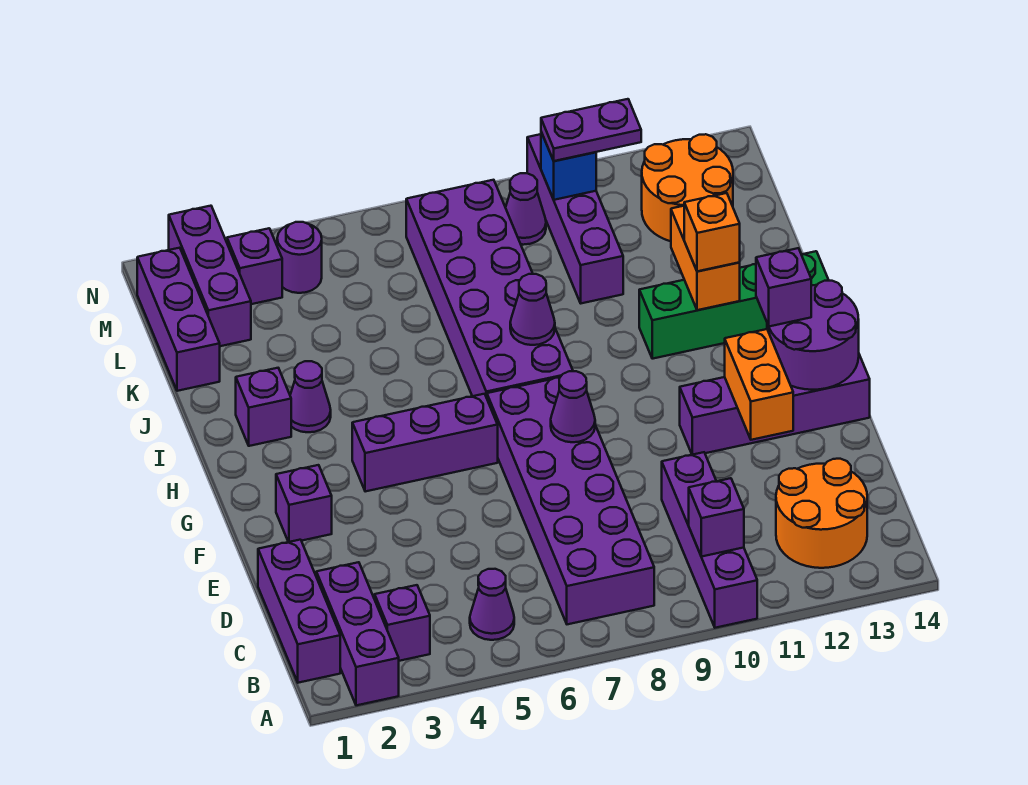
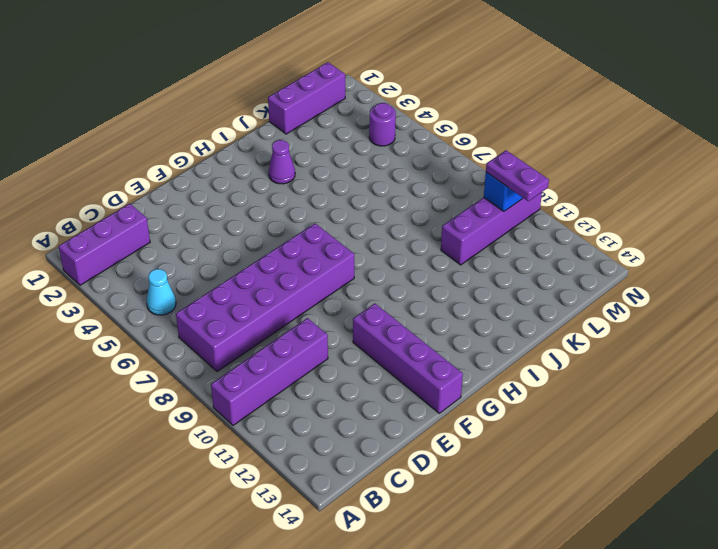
cyan cone B5 level 1 -> purple cone B5 level 1
none -> purple brick B1:D1 level 1
none -> purple brick B3 level 1
none -> orange round brick B12:C13 level 1
none -> purple brick F2 level 1

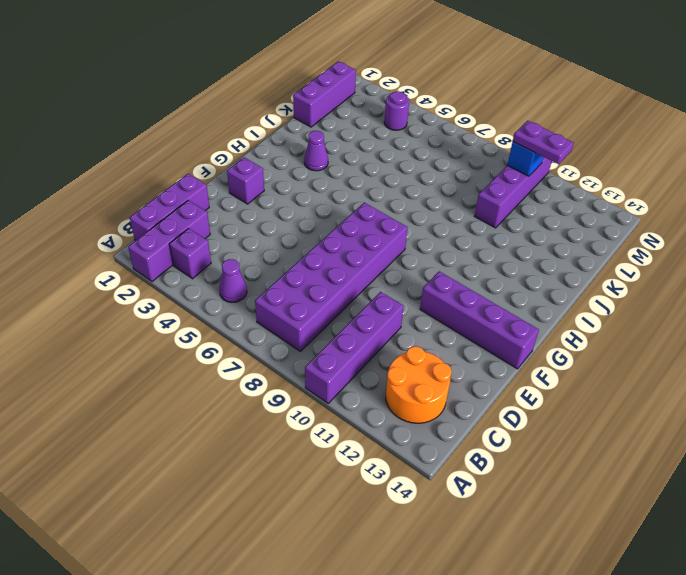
none -> purple brick G4:G6 level 1
none -> purple brick H7:M8 level 1
none -> purple brick I2 level 1
none -> green brick I11:I14 level 1

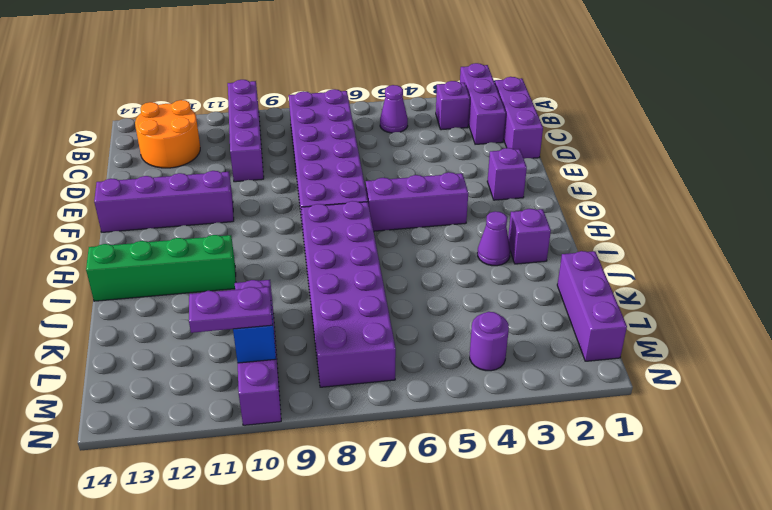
none -> purple brick L2:N2 level 1
none -> orange round brick L12:M13 level 1
none -> purple brick M3 level 1
none -> purple cone M9 level 1

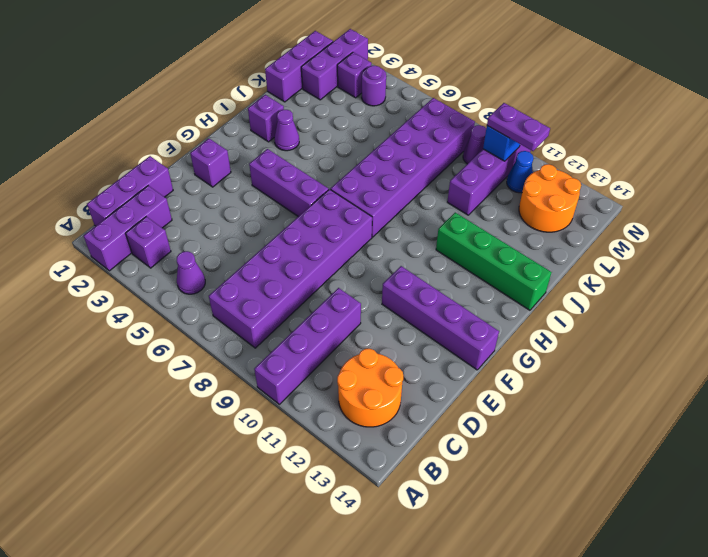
blue cone M11 level 1 -> none
none -> purple brick B10 level 2
none -> orange brick E12:F12 level 2
none -> purple cone F8 level 2
none -> purple round brick F13:G14 level 2

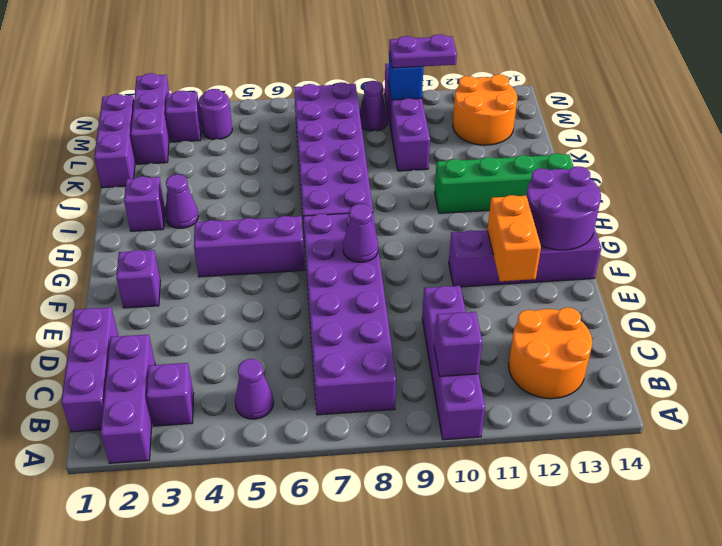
none -> purple cone I8 level 2
none -> orange brick I12:J12 level 2
none -> purple brick G13 level 3
none -> orange brick I12 level 3

